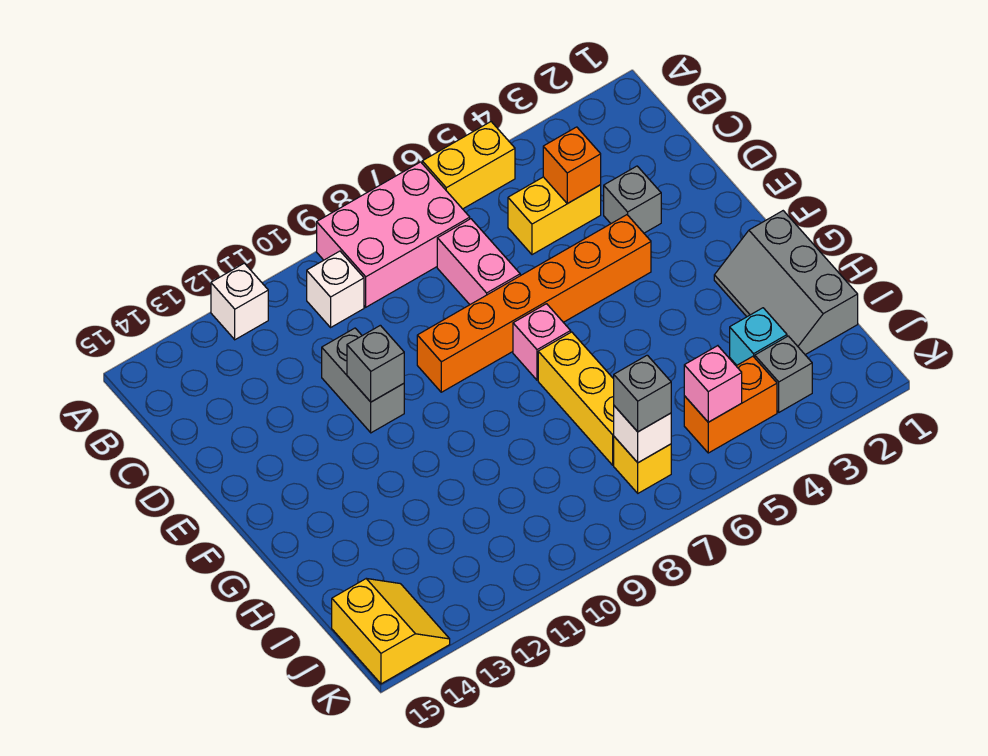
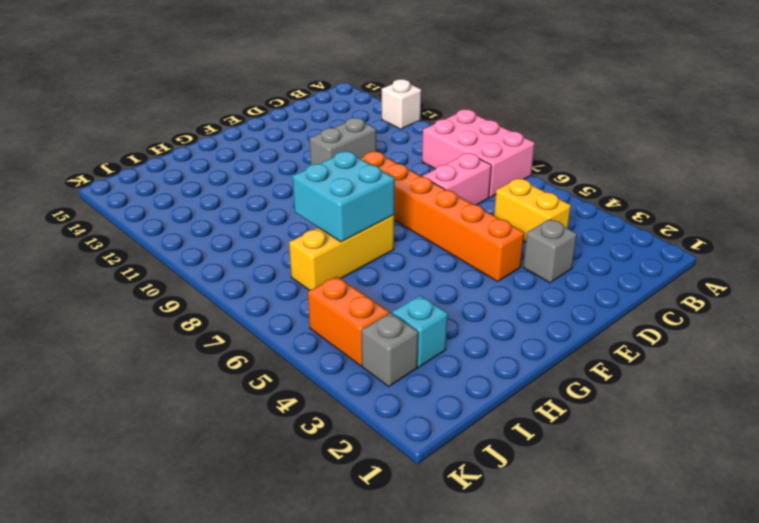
cyan brick G7:H8 level 2 -> none
none -> yellow brick A5:A6 level 1
none -> white brick B10 level 1
none -> pink brick F7 level 1

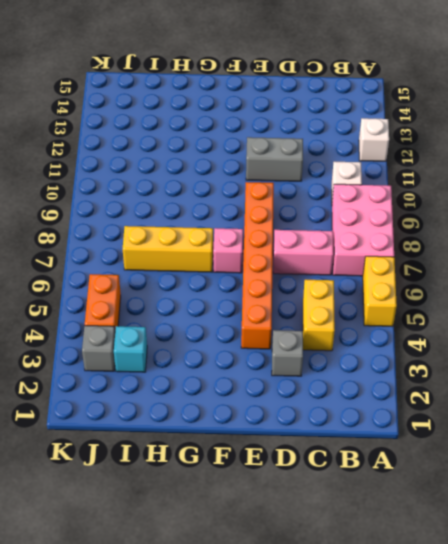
none -> grey slope G1:I2 level 1 top 1
none -> yellow brick J7 level 1
none -> yellow slope J14:K15 level 1 top 15

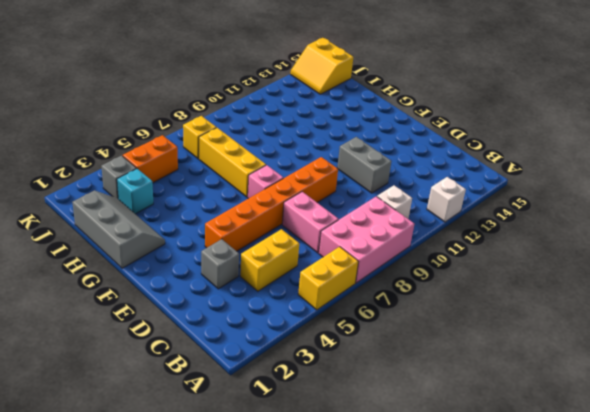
none -> orange brick C4 level 2
none -> grey brick E11 level 2
none -> pink brick J5 level 2

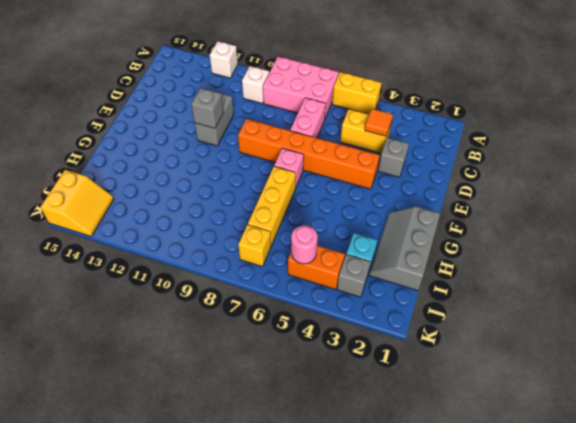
orange tile C4 level 2 -> orange brick C4 level 2
pink round brick J5 level 2 -> pink brick J5 level 2
none -> white brick J7 level 2
none -> grey brick J7 level 3

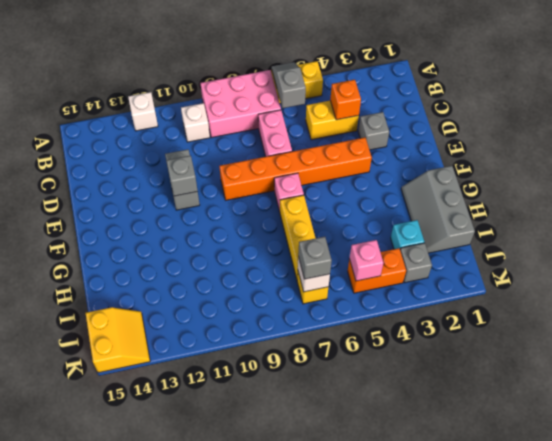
grey slope A6:B6 level 2 top B -> none

